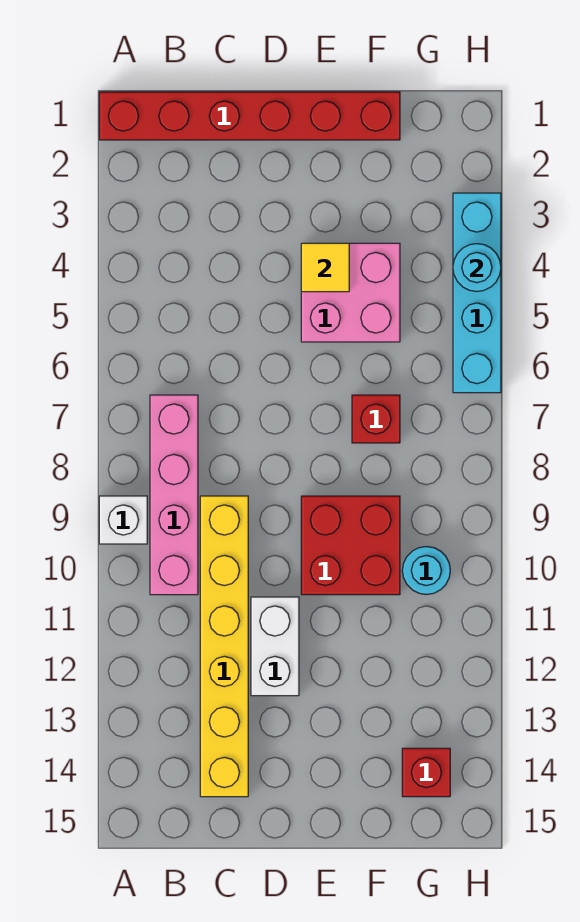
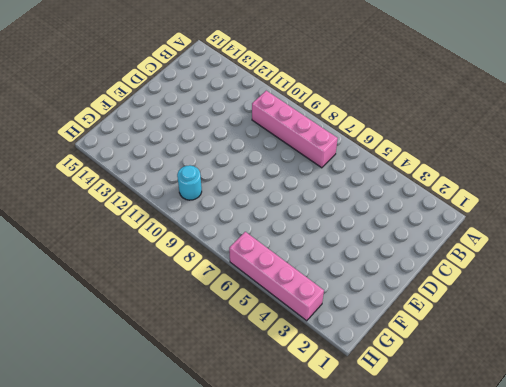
pink brick H3:H6 level 1 -> cyan brick H3:H6 level 1
none -> red brick A1:F1 level 1
none -> white brick A9 level 1
none -> yellow brick C9:C14 level 1

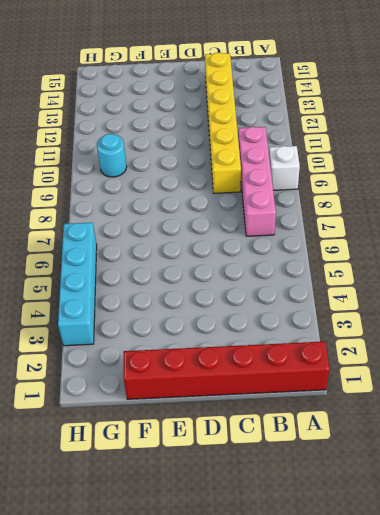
none -> white brick D11:D12 level 1
none -> pink brick E4:F5 level 1
none -> red brick E9:F10 level 1

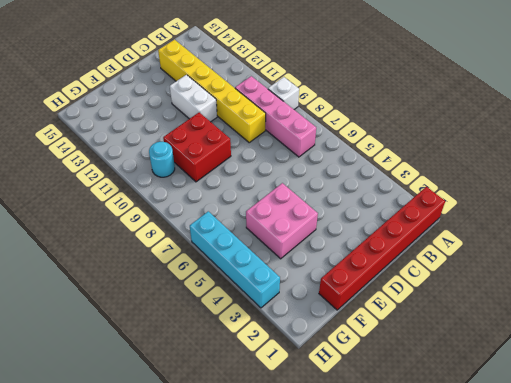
none -> red brick F7 level 1
none -> red brick G14 level 1
none -> yellow tile E4 level 2

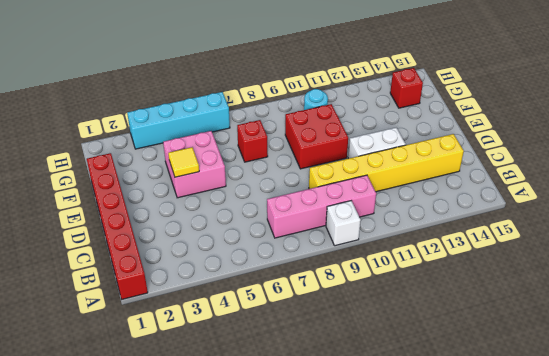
none -> cyan round brick H4 level 2

